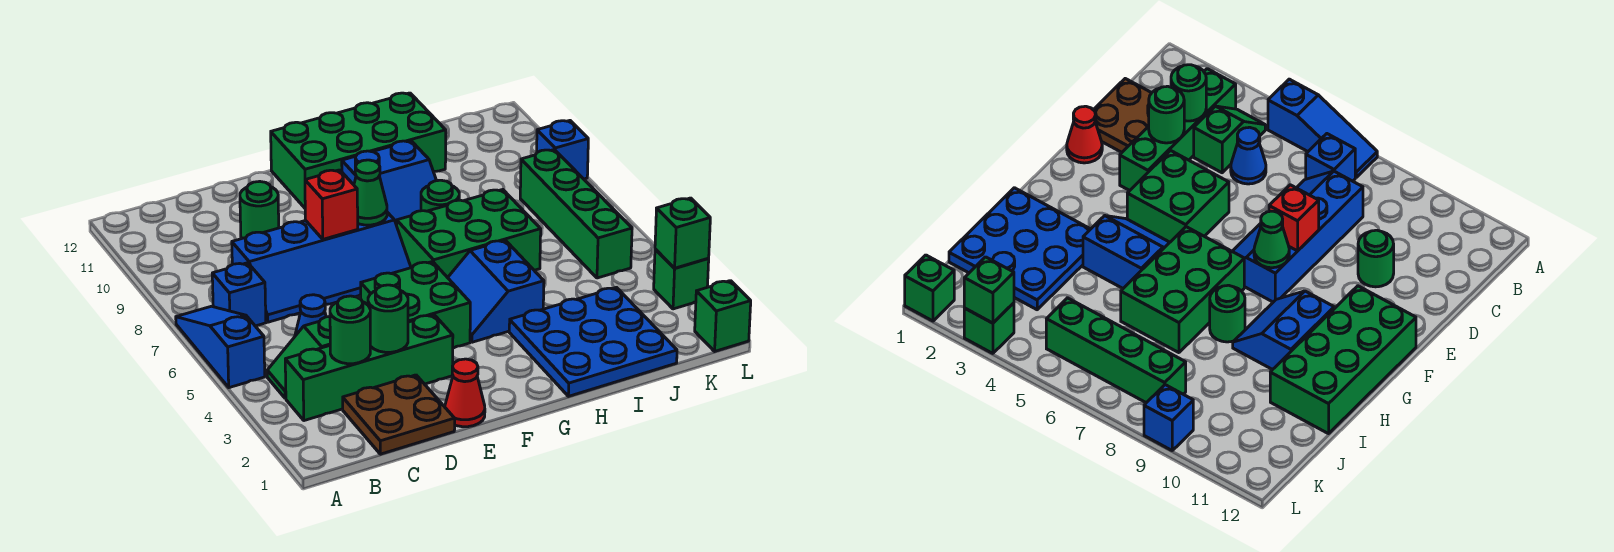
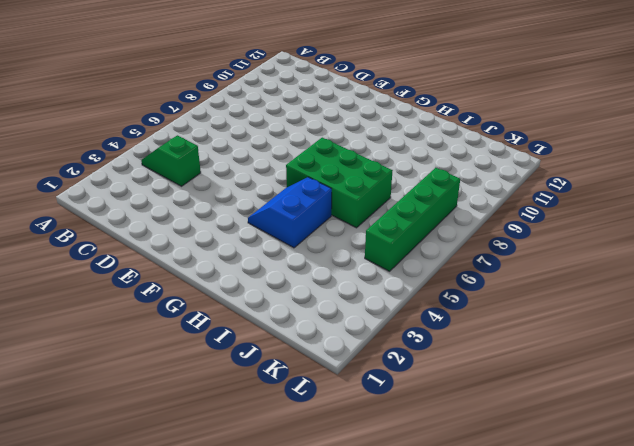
none -> blue slope A5:A7 level 1 top 5
none -> green brick B3:E3 level 1
none -> blue brick B7 level 1

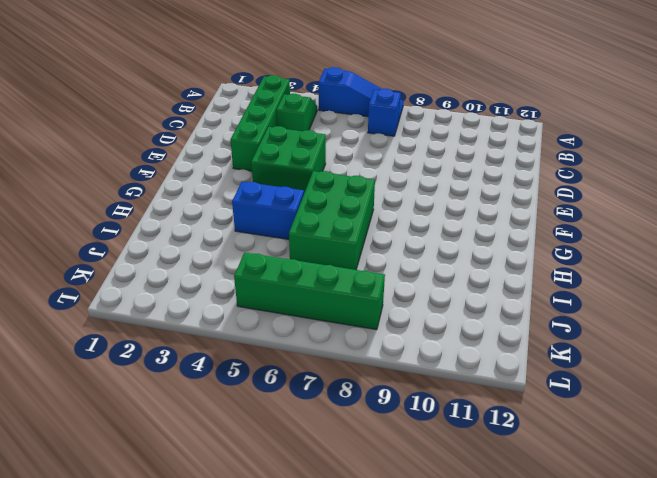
none -> brown plate C1:D2 level 1
none -> blue cone C5 level 1
none -> blue slope C7:F8 level 1 top 8

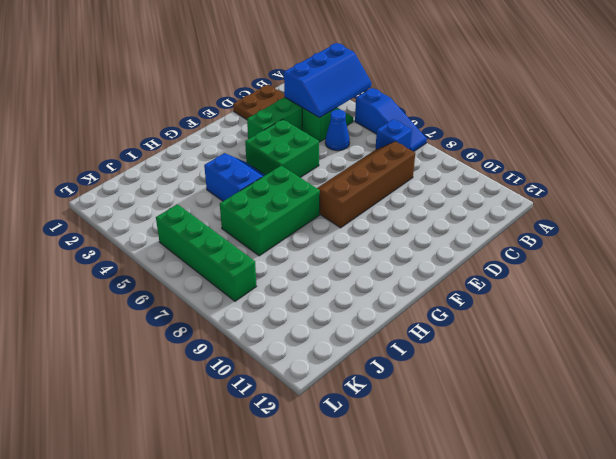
blue slope A3:C4 level 2 top 3 -> green round brick C3 level 2
brown slope C7:F8 level 1 top 8 -> blue slope C7:F8 level 1 top 8
none -> green round brick D10 level 1
none -> red cone E1 level 1
none -> green brick F11:I12 level 1

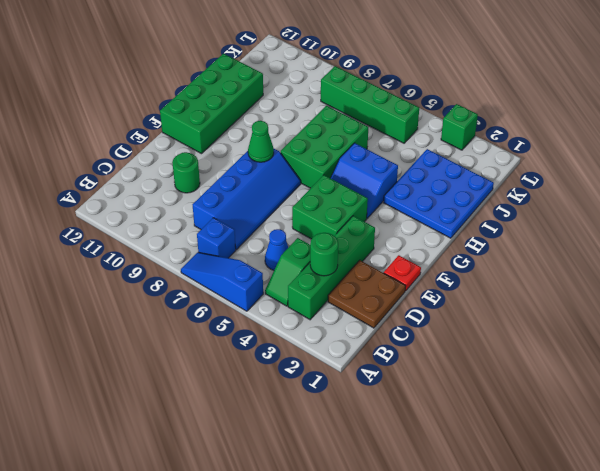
red plate E1 level 1 -> red cone E1 level 1
none -> blue slope G9:H10 level 1 top 10
none -> green round brick H8 level 1
none -> green brick L1 level 1

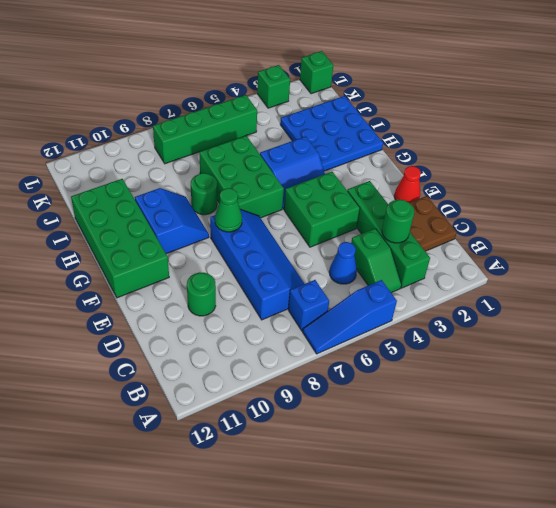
none -> blue brick L9 level 1
none -> green round brick D3 level 2
none -> red brick E8 level 2

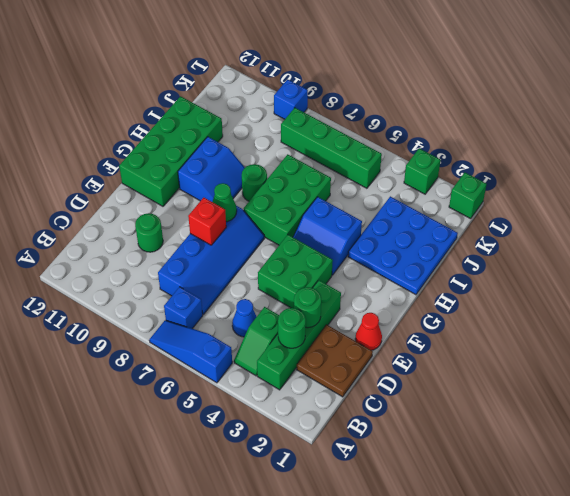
none -> green brick L3 level 2

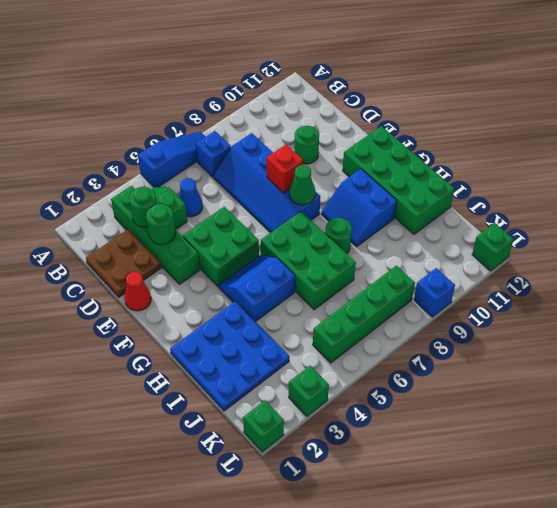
green brick L12 level 1 -> green brick L3 level 2

